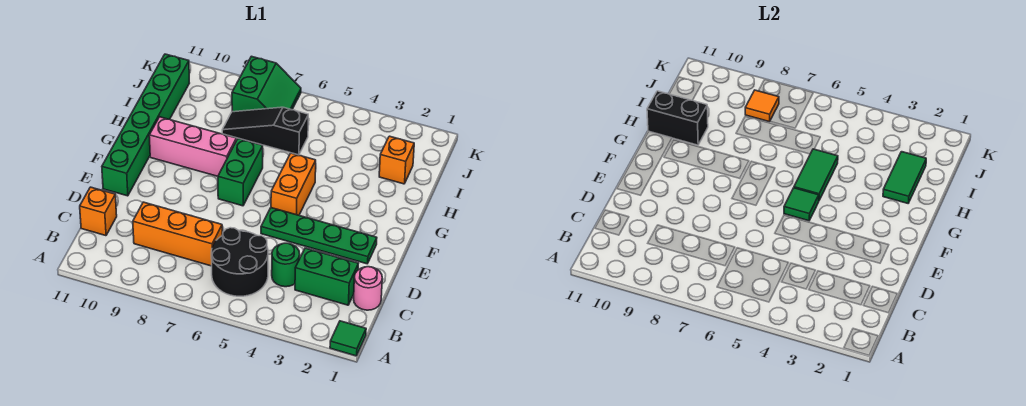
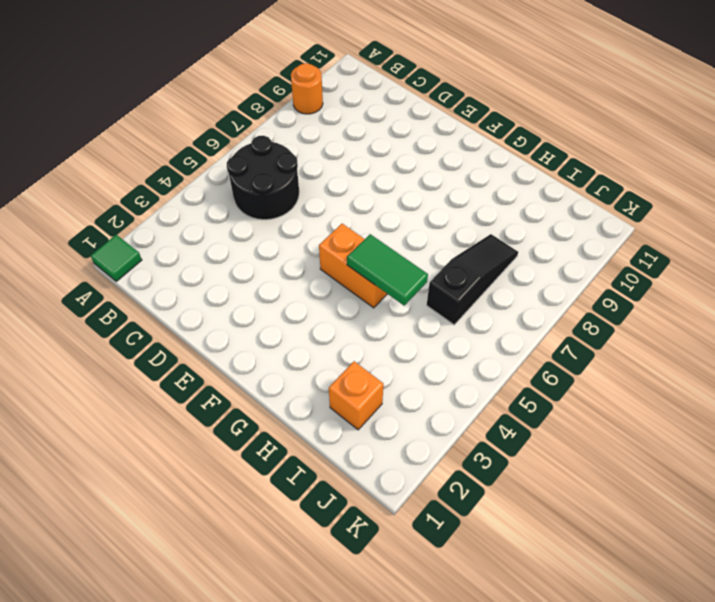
orange round brick A9 level 1 -> none
none -> pink round brick C1 level 1
none -> green brick C2:C3 level 1
none -> green round brick C4 level 1

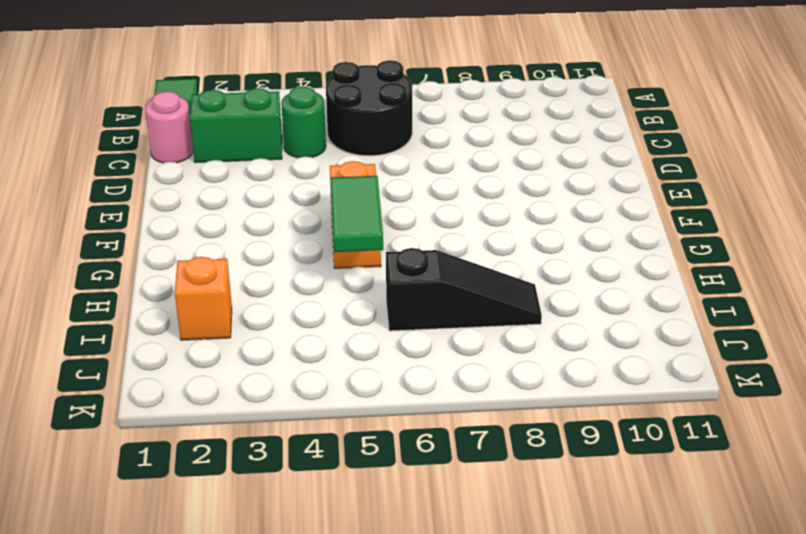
none -> orange brick C7:C9 level 1
none -> orange brick C11 level 1
none -> green plate E2:E5 level 1

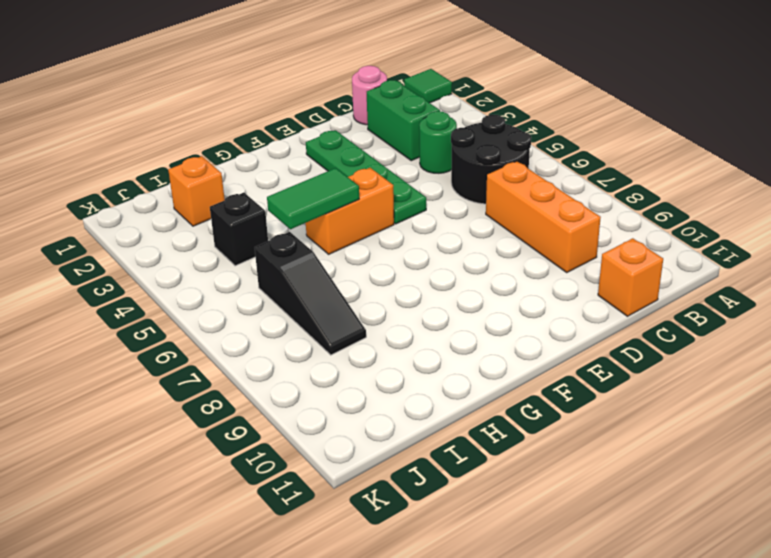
black brick I4 level 1 -> none
none -> green brick E11:J11 level 1
none -> green brick F7:G7 level 1
none -> pink brick G8:G10 level 1

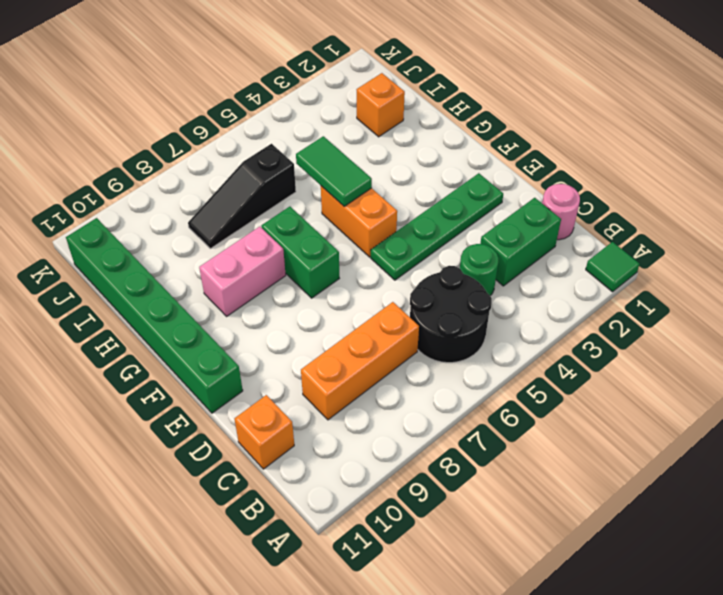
pink brick G8:G9 level 1 -> pink brick G8:G10 level 1
none -> green slope J7:K8 level 1 top 8
none -> green tile F5 level 2
none -> green tile H2:I2 level 2

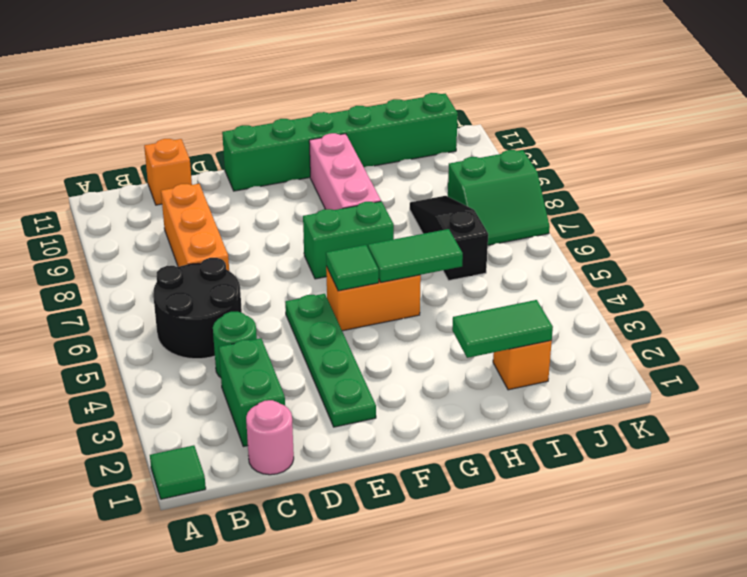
none -> black brick H10:H11 level 2
none -> orange tile J8 level 2

